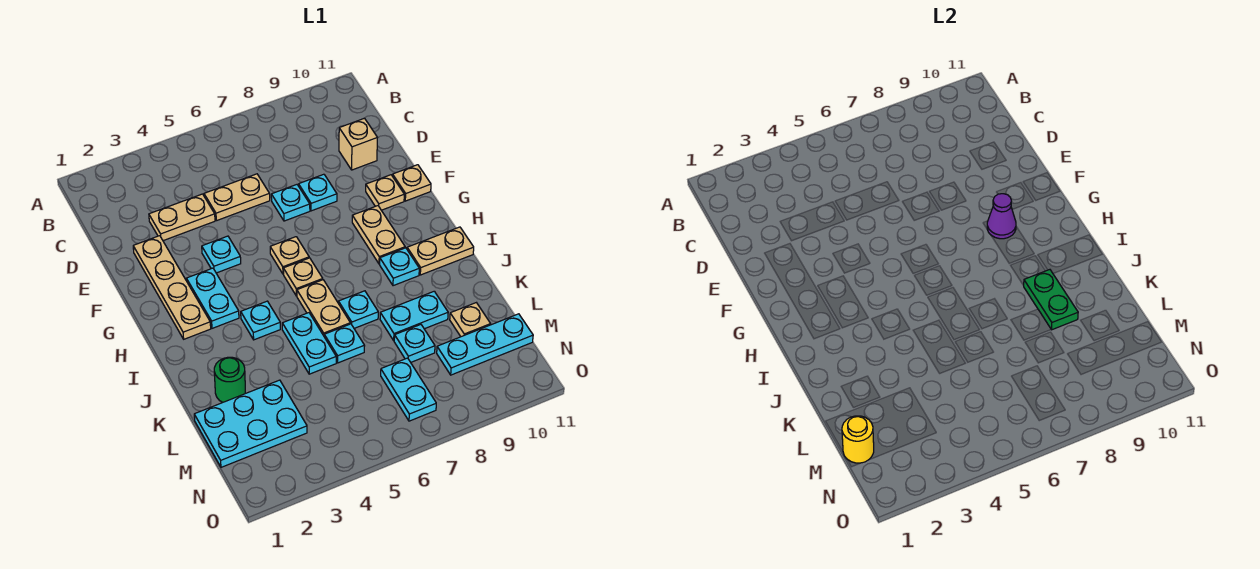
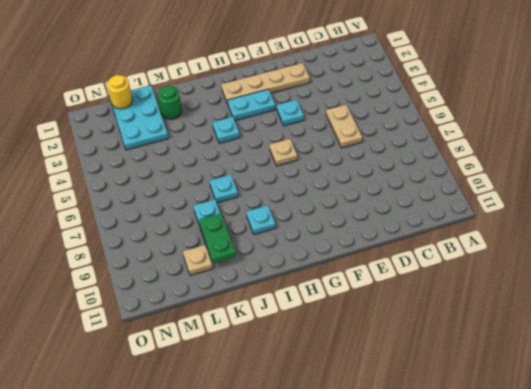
green plate K9:K10 level 2 -> green plate J9:K9 level 2
none -> tan plate D3:D4 level 1
none -> tan brick D10 level 1
none -> cyan plate E7 level 1
none -> cyan plate E8 level 1

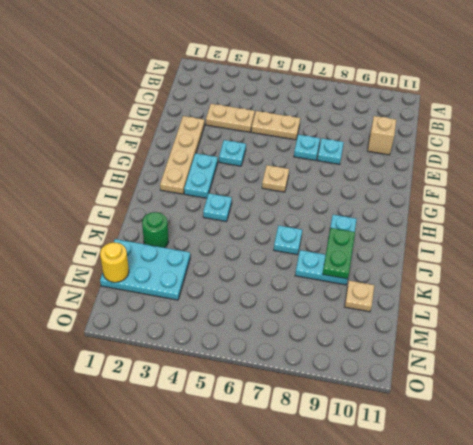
none -> tan plate F10 level 1
none -> tan plate F11 level 1
none -> tan plate G9:H9 level 1
none -> tan plate H6 level 1

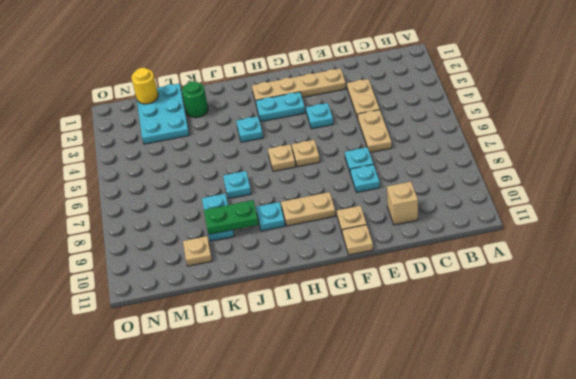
none -> tan plate I6:J6 level 1
none -> tan plate I10:I11 level 1
none -> cyan plate J5:K5 level 1
none -> cyan plate K6 level 1

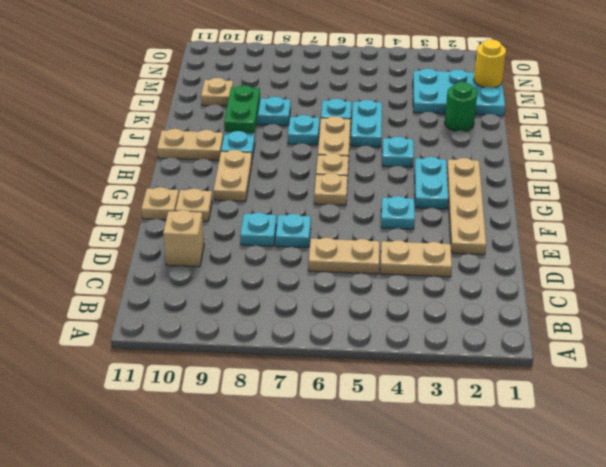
none -> cyan plate L8 level 1
none -> cyan plate M7:N7 level 1
none -> cyan plate M9:M11 level 1
none -> purple cone G9 level 2

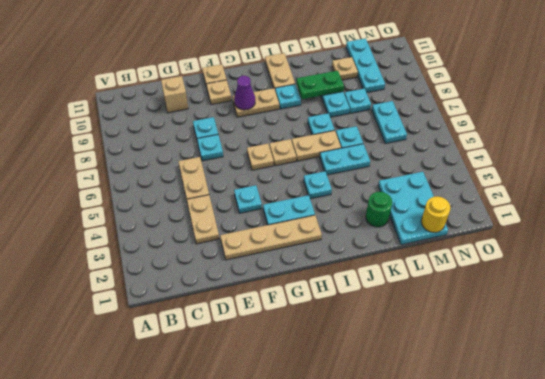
cyan plate M6:M7 level 1 -> cyan plate M7:N7 level 1

